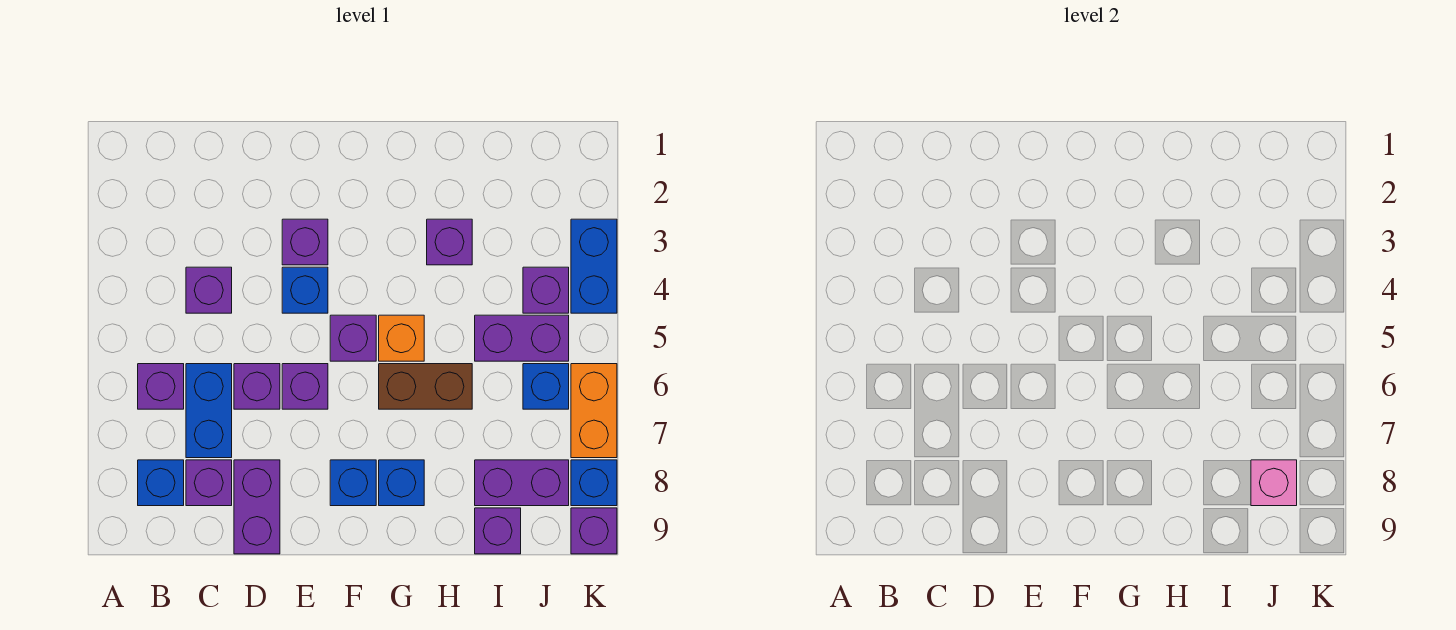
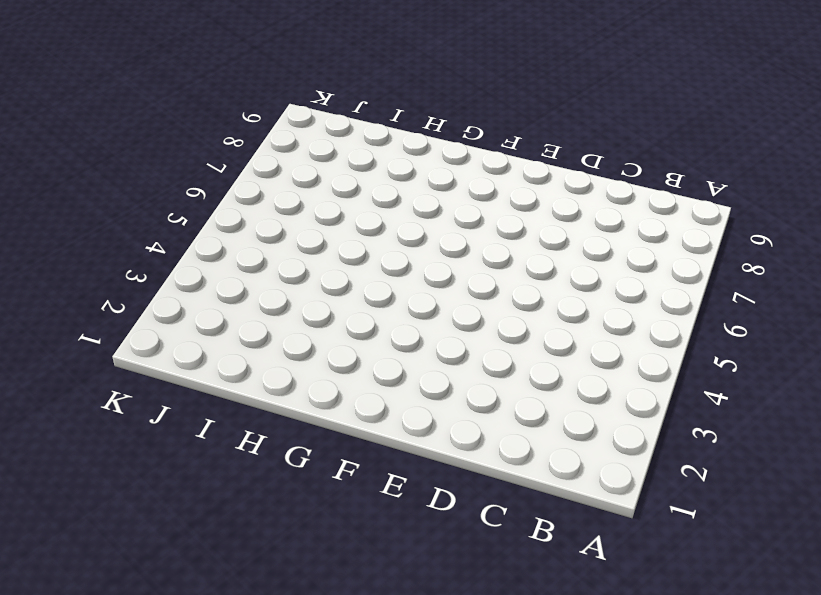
none -> purple brick B6 level 1
none -> blue brick B8 level 1
none -> purple brick C4 level 1

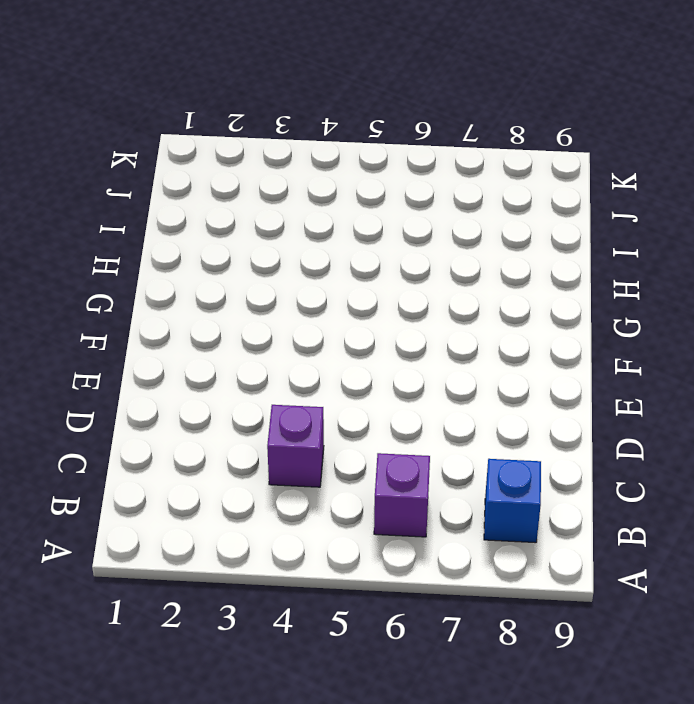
none -> blue brick C6:C7 level 1
none -> purple brick C8 level 1
none -> purple brick D6 level 1

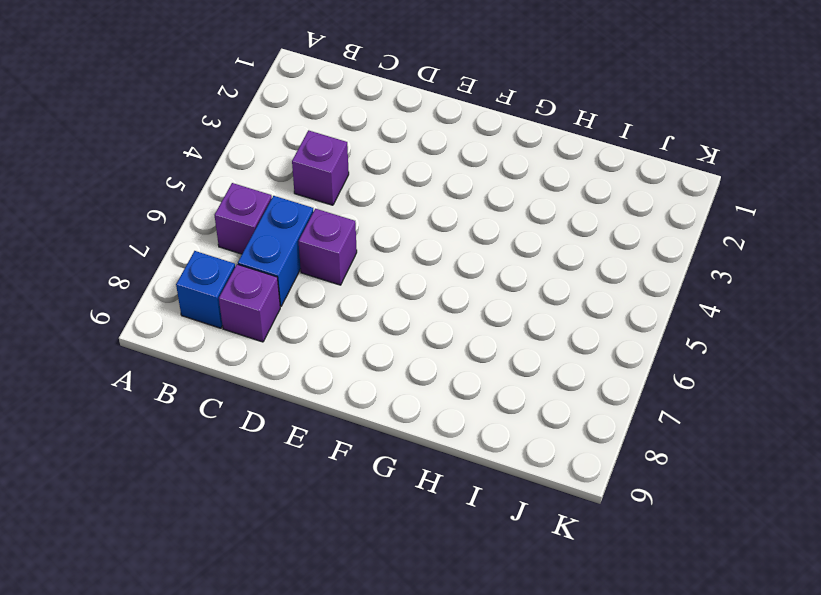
none -> purple brick D8:D9 level 1
none -> purple brick E3 level 1
none -> blue brick E4 level 1

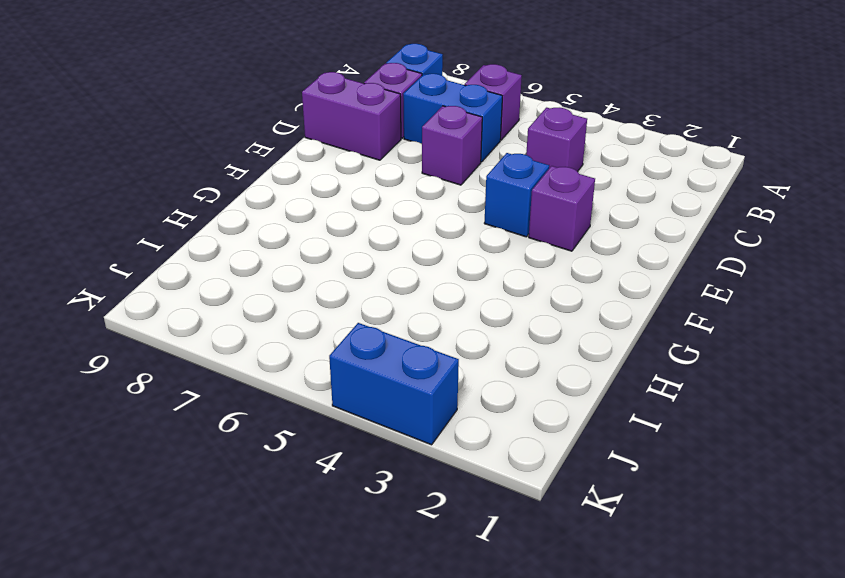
none -> purple brick E6 level 1
none -> purple brick F5 level 1
none -> blue brick F8 level 1

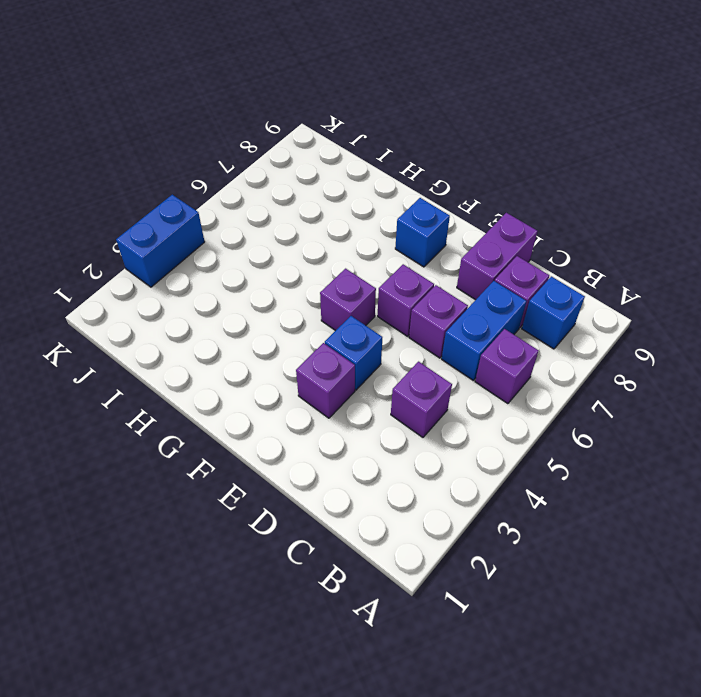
none -> orange brick G5 level 1
none -> brown brick G6:H6 level 1
none -> blue brick G8 level 1

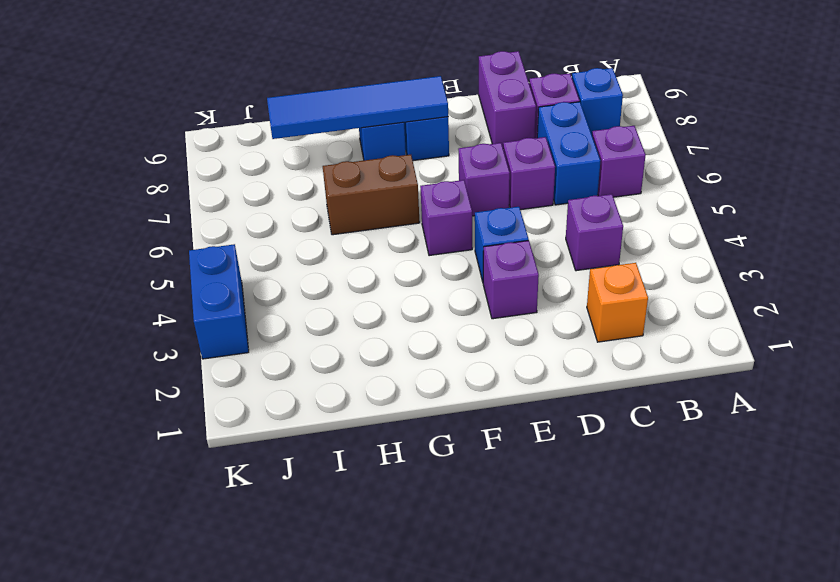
orange brick C2 level 1 -> orange brick G5 level 1
blue tile F8:I8 level 2 -> none
none -> purple brick H3 level 1
none -> purple brick I5:J5 level 1
none -> purple brick I8:J8 level 1

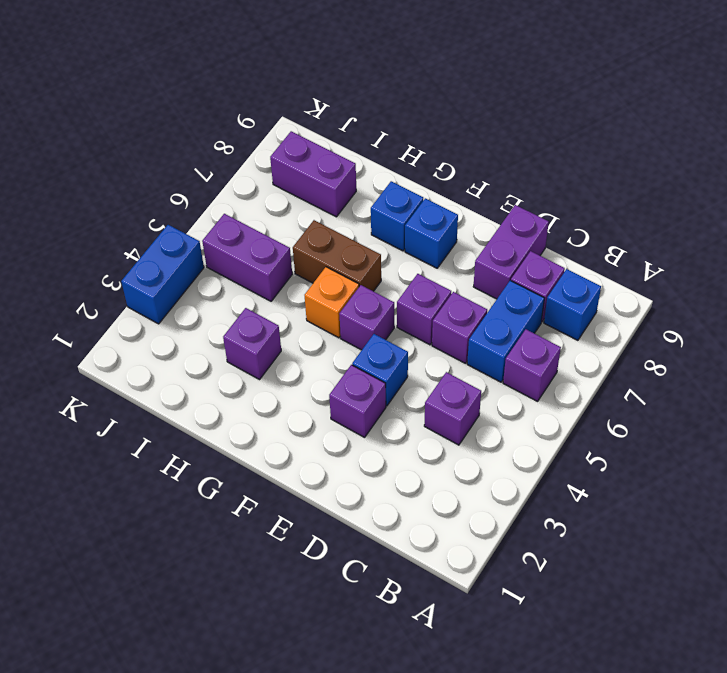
none -> purple brick I9 level 1
none -> purple brick J4 level 1
none -> blue brick J6 level 1

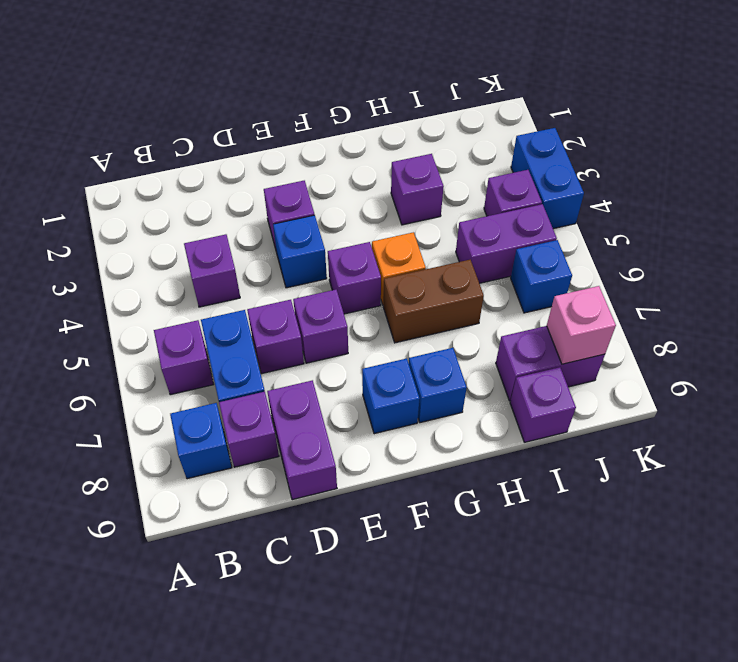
none -> orange brick K6:K7 level 1
none -> blue brick K8 level 1
none -> purple brick K9 level 1

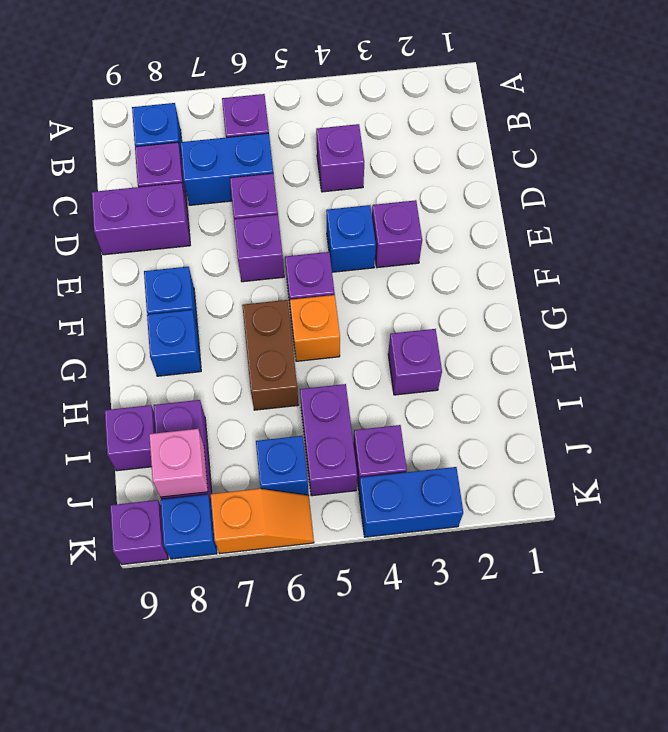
orange slope K6:K7 level 1 top 7 -> orange brick K6:K7 level 1

